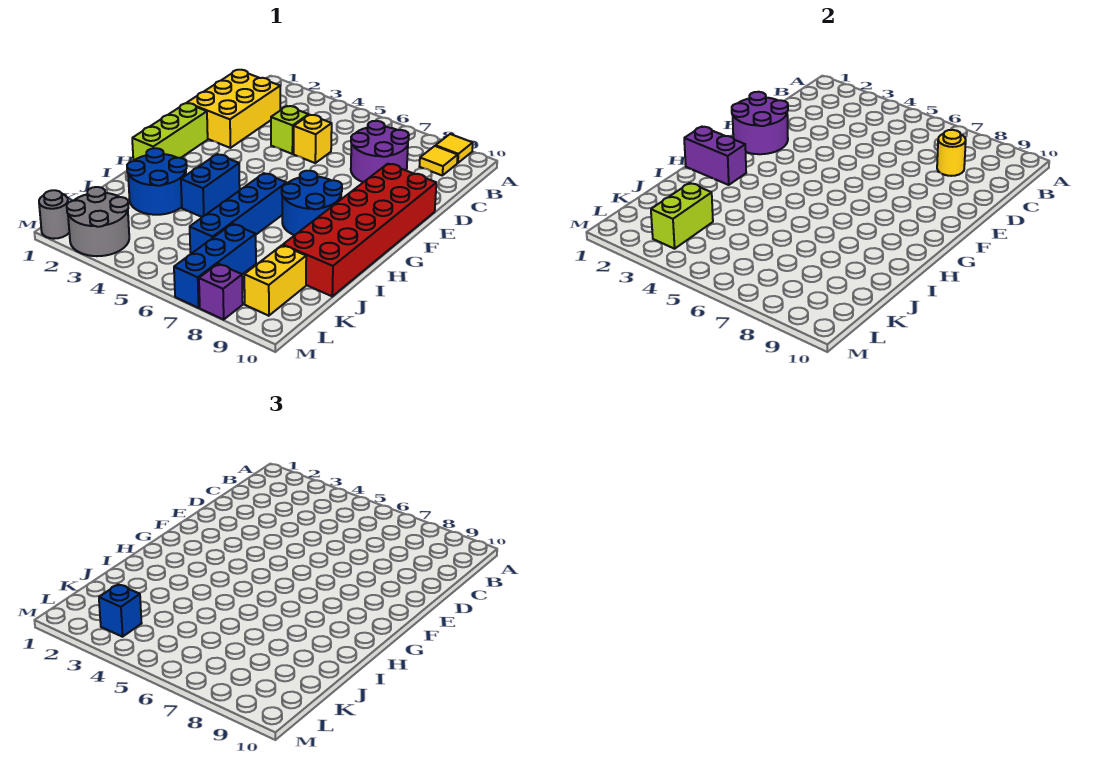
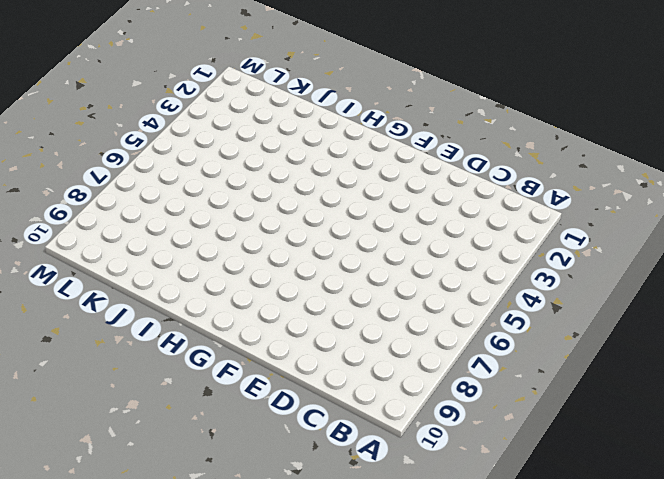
none -> yellow tile A9 level 1
none -> yellow tile B9 level 1
none -> yellow brick C1:E2 level 1

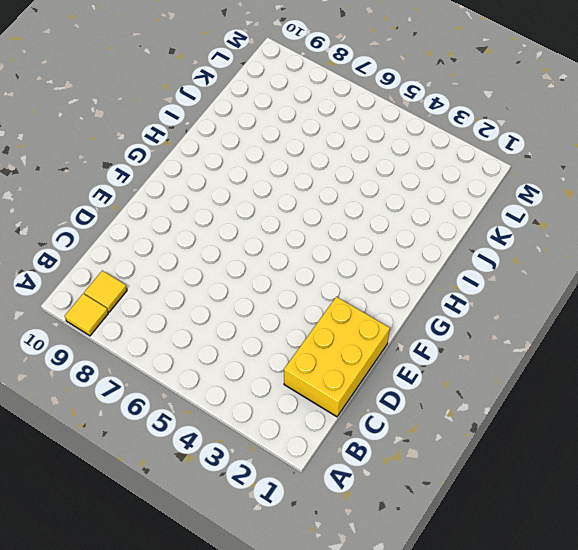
none -> purple round brick C7:D8 level 1
none -> lime brick D4 level 1
none -> yellow brick D5 level 1

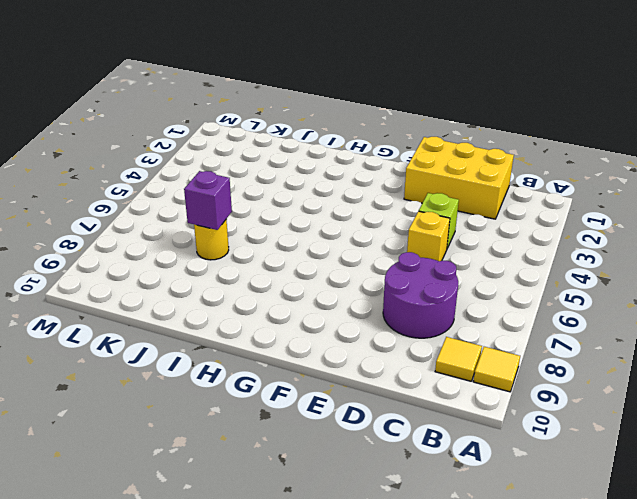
yellow round brick J7 level 1 -> yellow round brick C8 level 2
purple brick J7 level 2 -> purple brick M8 level 1
none -> red brick E9:J10 level 1
none -> lime brick F1:H1 level 1
none -> blue round brick G7:H8 level 1

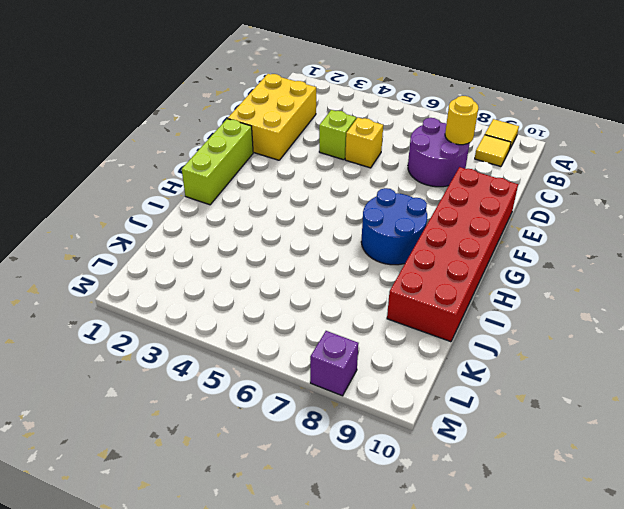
none -> blue brick H4:I4 level 1
none -> blue brick H6:K6 level 1
none -> blue round brick I2:J3 level 1

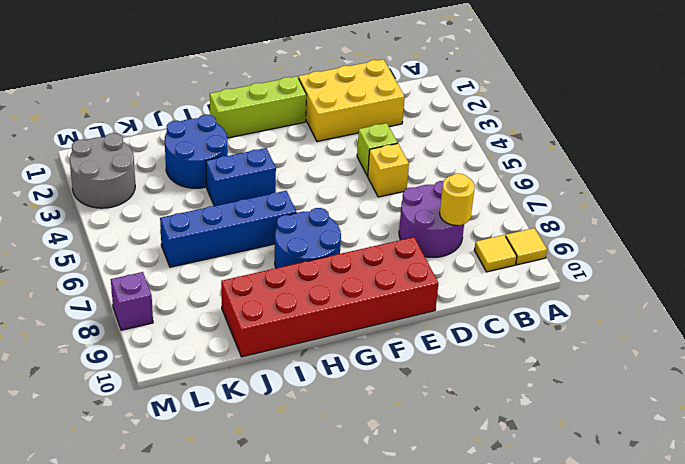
none -> blue brick K7:M7 level 1
none -> yellow brick K9:L9 level 1
none -> grey round brick M1 level 1

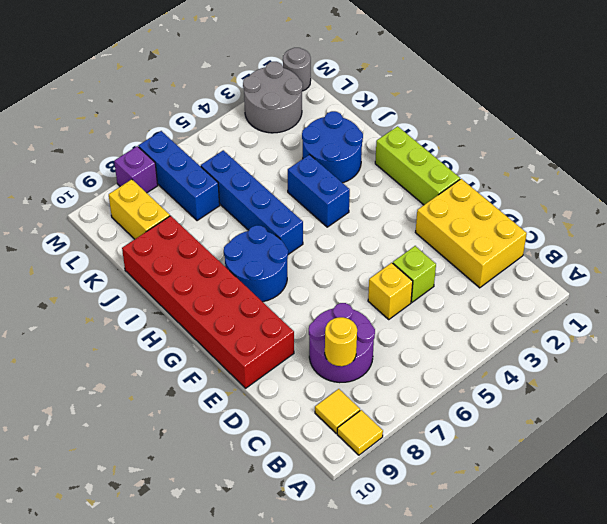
none -> purple round brick E1:F2 level 2
none -> purple brick H1:H2 level 2
none -> lime brick K3:L3 level 2

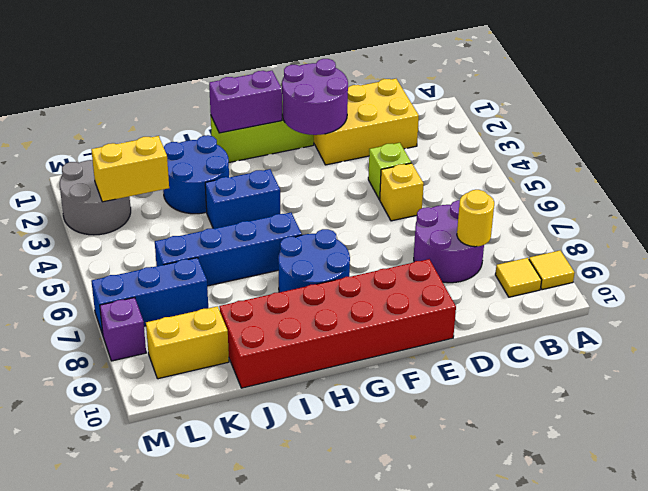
purple brick G1:H1 level 2 -> purple brick H1:H2 level 2
yellow brick K3:L3 level 2 -> lime brick K3:L3 level 2
none -> grey round brick M1 level 1
none -> blue brick L3 level 3

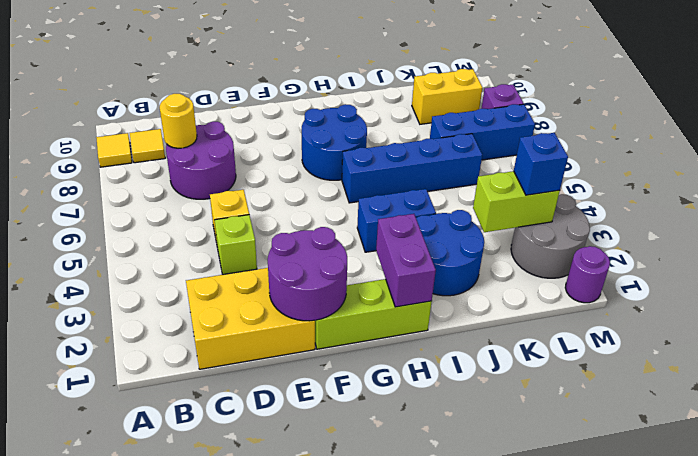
purple round brick M1 level 1 -> grey round brick M1 level 1
none -> red brick E9:J10 level 1

